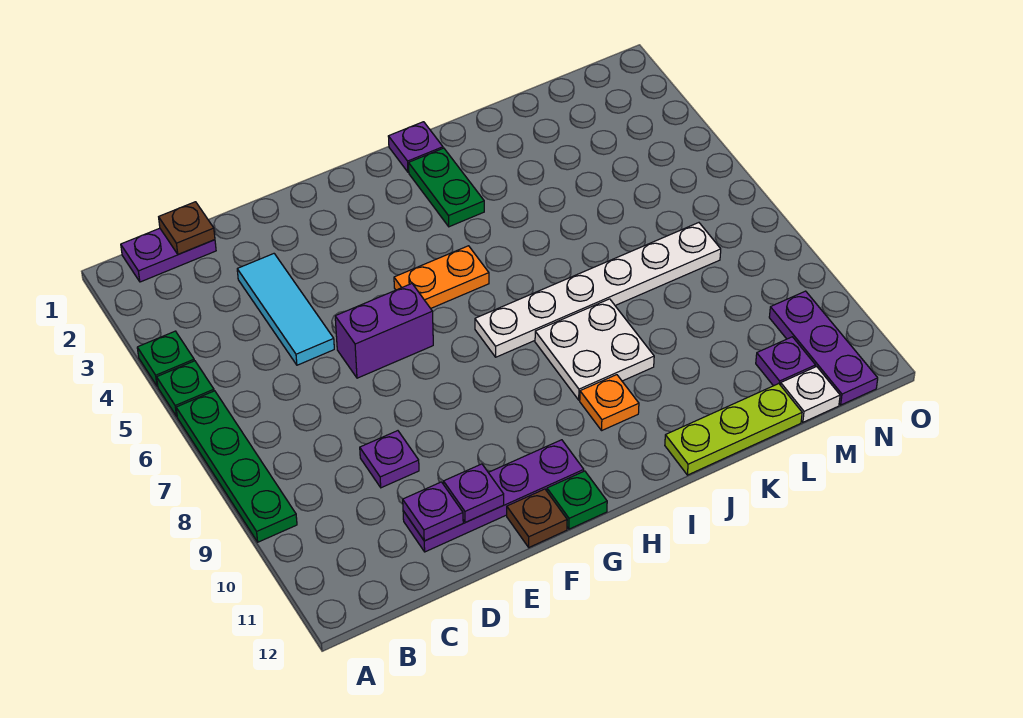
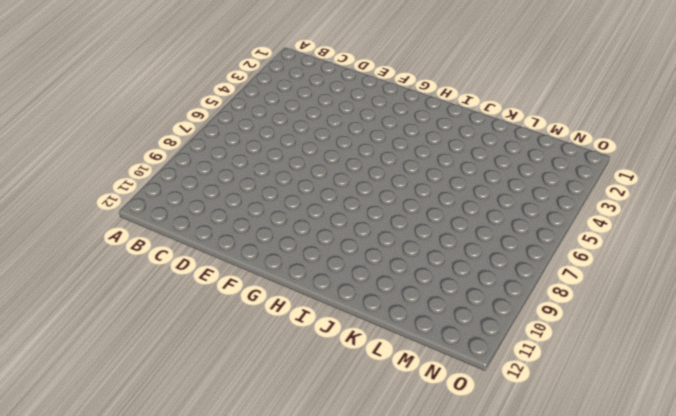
none -> green plate A4 level 1
none -> green plate A5 level 1
none -> green plate A6:A9 level 1

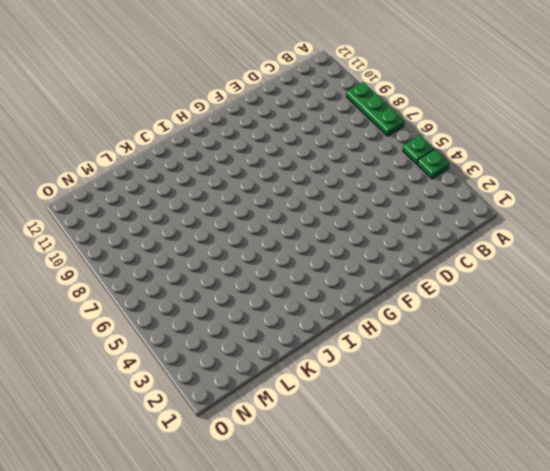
green plate A7:A9 level 1 -> green plate A6:A9 level 1
none -> purple plate B1:C1 level 1
none -> cyan tile D3:D5 level 1
none -> purple plate D9 level 1

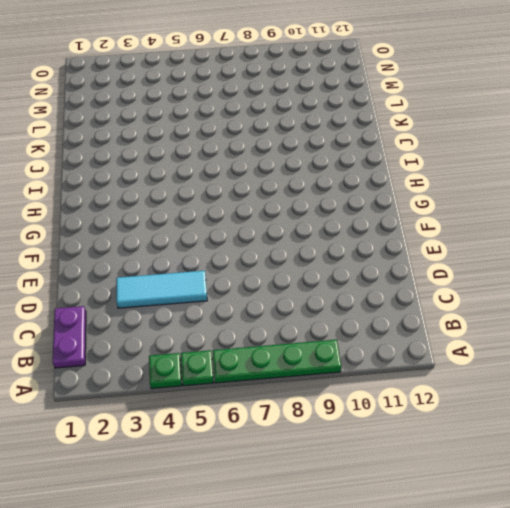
none -> purple plate D9 level 1
none -> purple plate D11:G11 level 1
none -> purple brick E6:F6 level 1

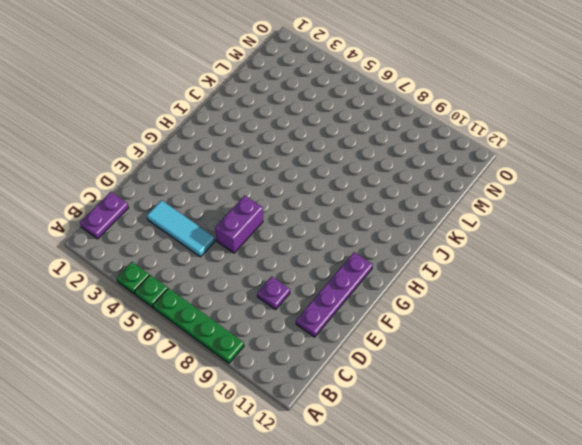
none -> brown plate F12 level 1
none -> orange plate G5:H5 level 1
none -> green plate G12 level 1

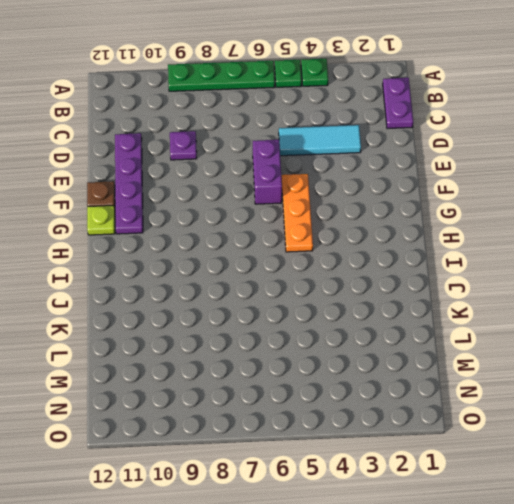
orange plate F5:H5 level 1 -> orange plate G5:H5 level 1
lime plate G12 level 1 -> green plate G12 level 1
none -> white plate H7:M7 level 1
none -> purple plate I1 level 1
none -> green plate I2:I3 level 1

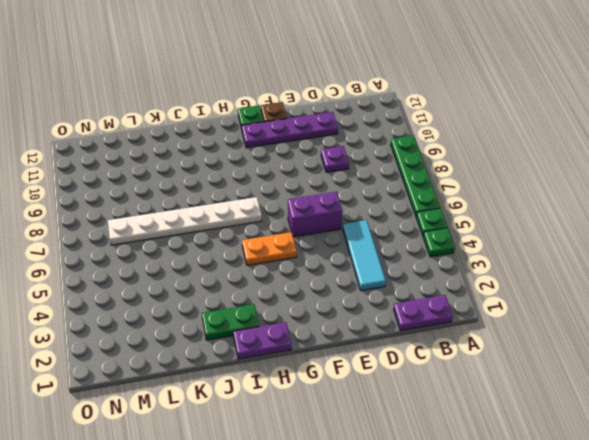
purple plate H1:I1 level 1 -> purple plate I1 level 1
green plate I2:J2 level 1 -> green plate I2:I3 level 1
none -> white plate I8:J9 level 1
none -> orange plate I10 level 1
none -> lime plate J12:L12 level 1

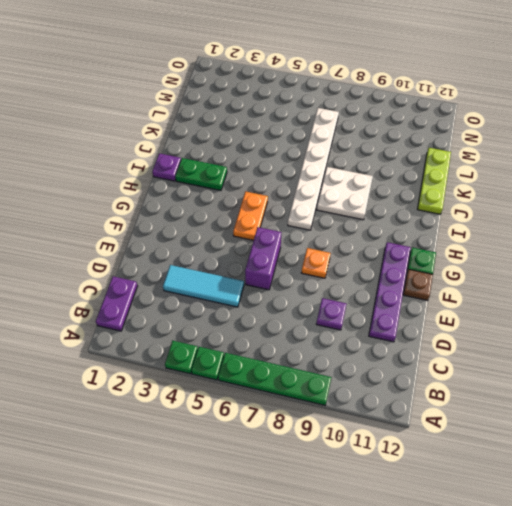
orange plate F8 level 1 -> orange plate I10 level 1
none -> purple plate M11 level 1
none -> white plate M12 level 1
none -> purple plate N10:N12 level 1

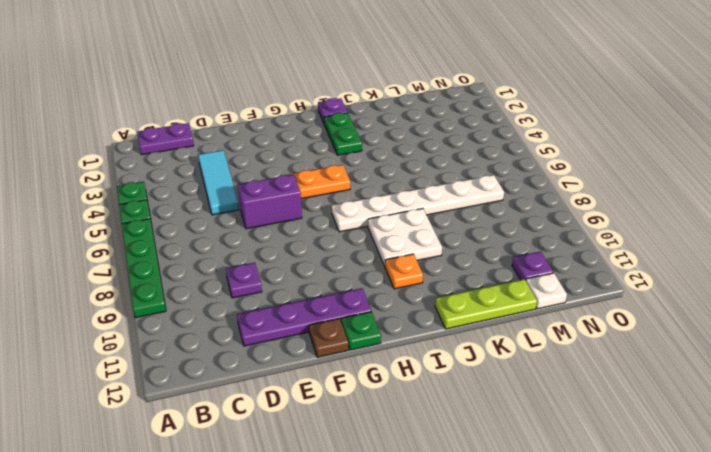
none -> purple plate N10:N12 level 1
none -> brown plate C1 level 2
none -> purple plate D11 level 2

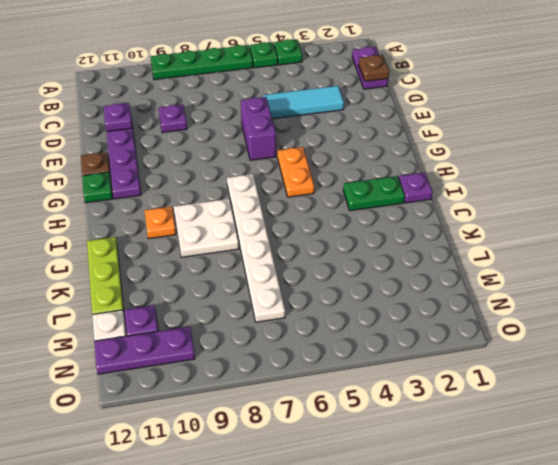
none -> purple plate E11 level 2

